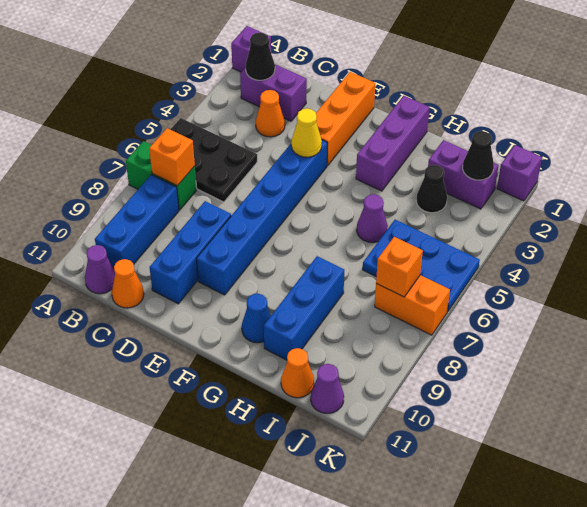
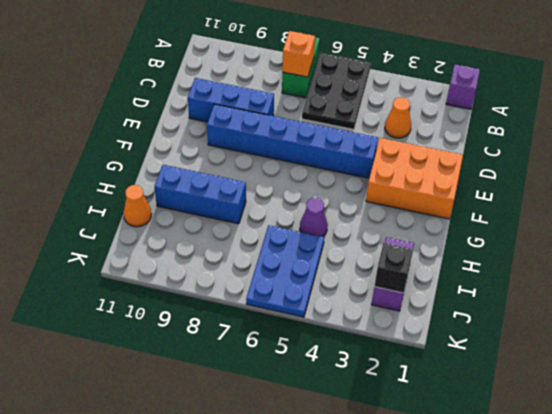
orange brick E1:F3 level 1 -> orange brick E1:E3 level 1
black brick J2 level 2 -> black cone J2 level 2
none -> purple brick B2:C2 level 1
none -> blue brick B8:B10 level 1
none -> purple cone B11 level 1

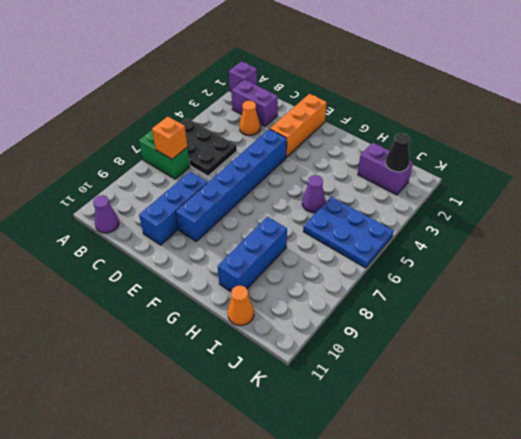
none -> blue brick B8:B10 level 1
none -> orange cone C11 level 1
none -> purple brick G1:G3 level 1

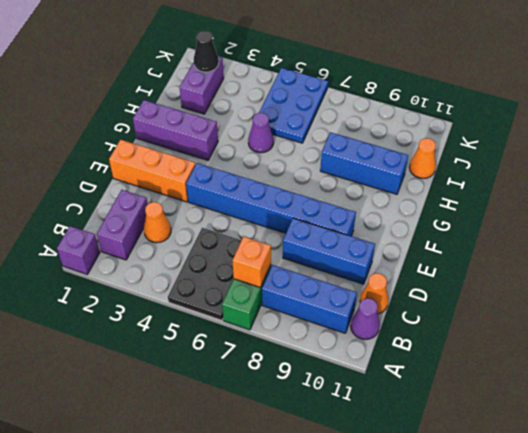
none -> blue cone G10 level 1
none -> black cone I3 level 1
none -> orange brick J7:K7 level 1

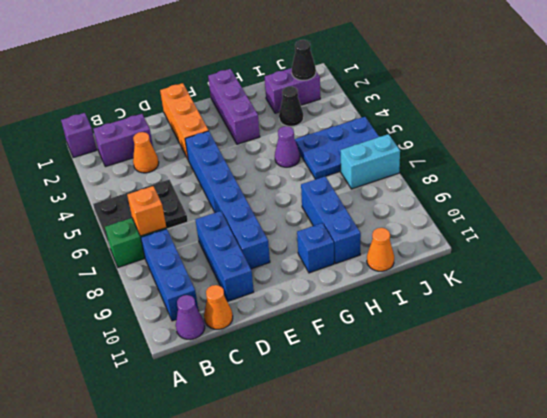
blue brick G10 level 1 -> blue cone G10 level 1
cyan brick J7:K7 level 1 -> orange brick J7:K7 level 1
none -> purple cone J11 level 1
none -> purple brick K1 level 1
none -> black cone B2 level 2

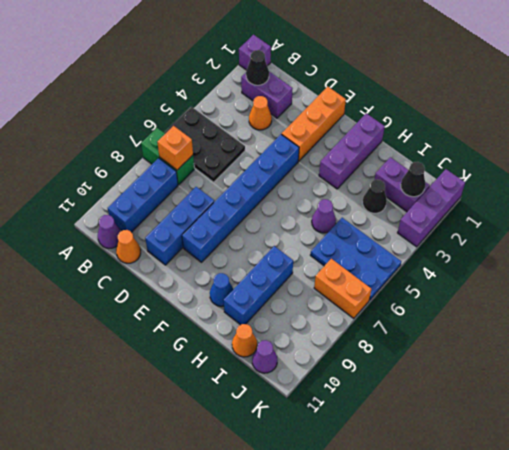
purple brick K1:K3 level 1 -> purple brick K1 level 1
none -> yellow cone E4 level 2
none -> orange brick J7 level 2

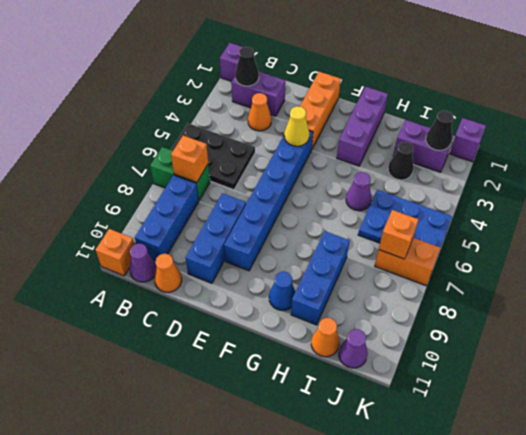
orange brick A11 level 1 -> none

